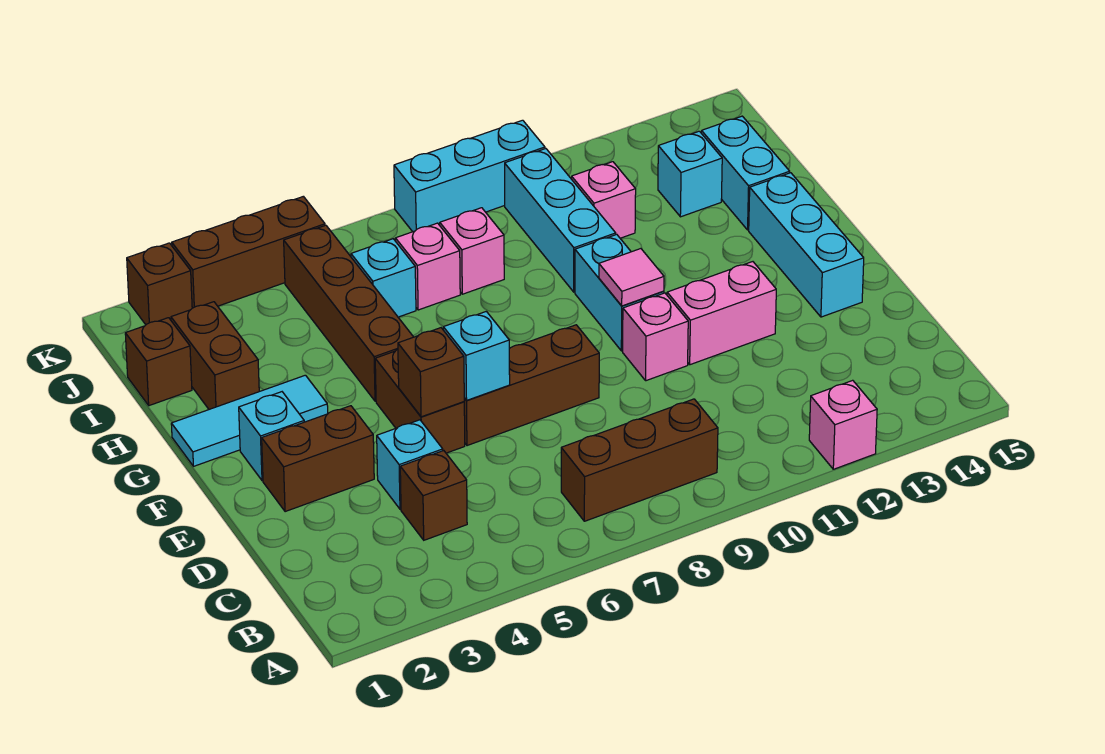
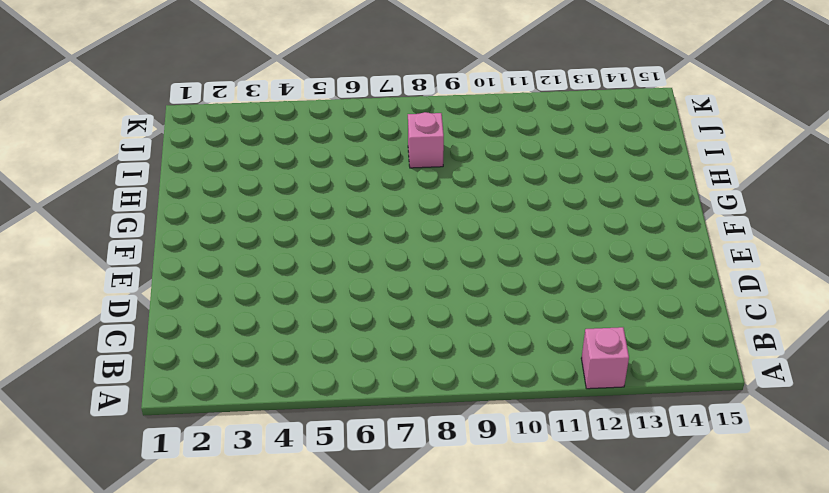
none -> brown brick B7:B9 level 1
none -> brown brick C4 level 1
none -> cyan brick D4 level 1

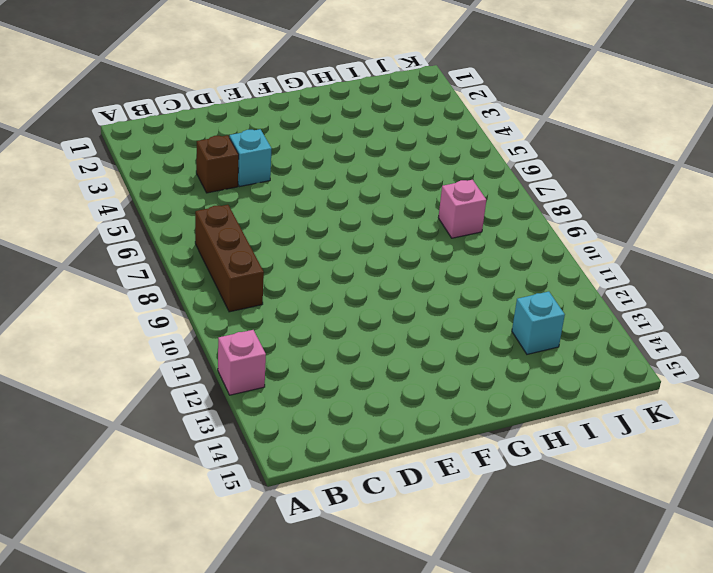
none -> brown brick E2:E3 level 1
none -> brown brick E5:F5 level 1
none -> brown brick E6:E8 level 1

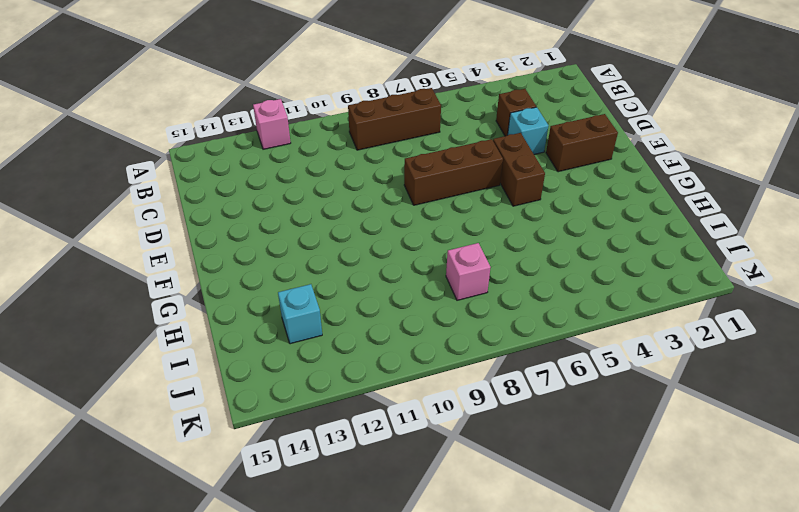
none -> pink brick E10 level 1
none -> pink brick E11:E12 level 1
none -> cyan brick E14:G14 level 1

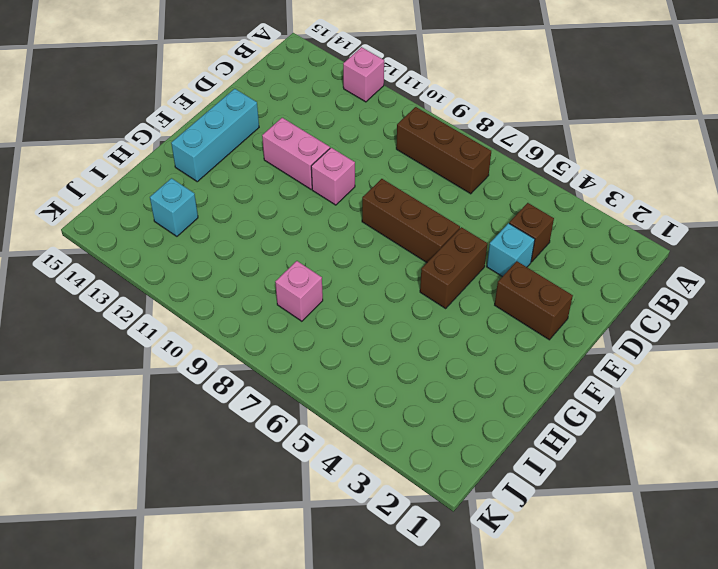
none -> cyan brick F2 level 1
none -> cyan brick F10:G10 level 1
none -> cyan tile G1:G3 level 1

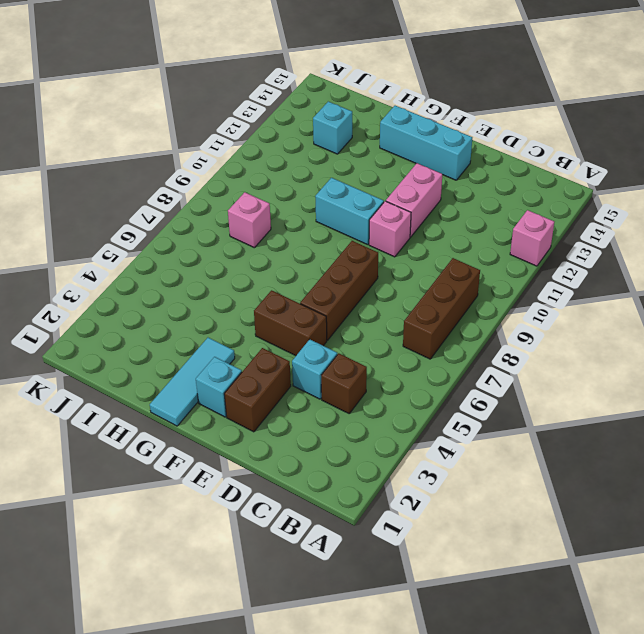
none -> brown brick G5:J5 level 1
none -> brown brick H2:I2 level 1
none -> cyan brick H10:J10 level 1

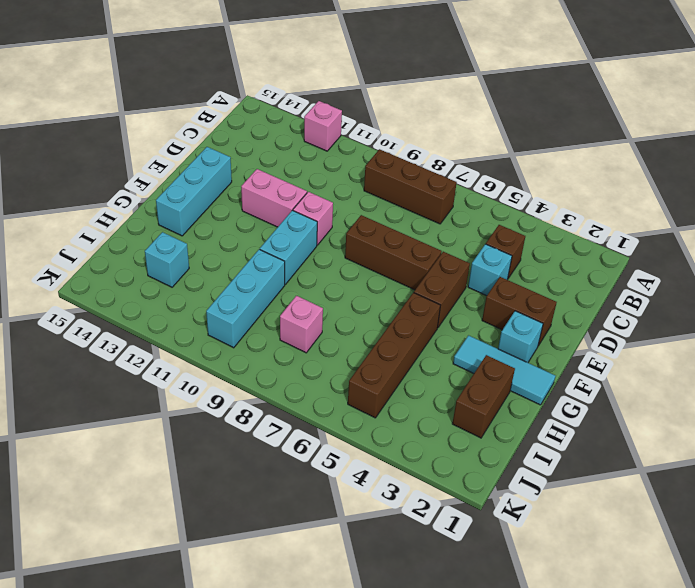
none -> cyan brick H14:I14 level 1
none -> brown brick I1 level 1
none -> cyan brick I6 level 1

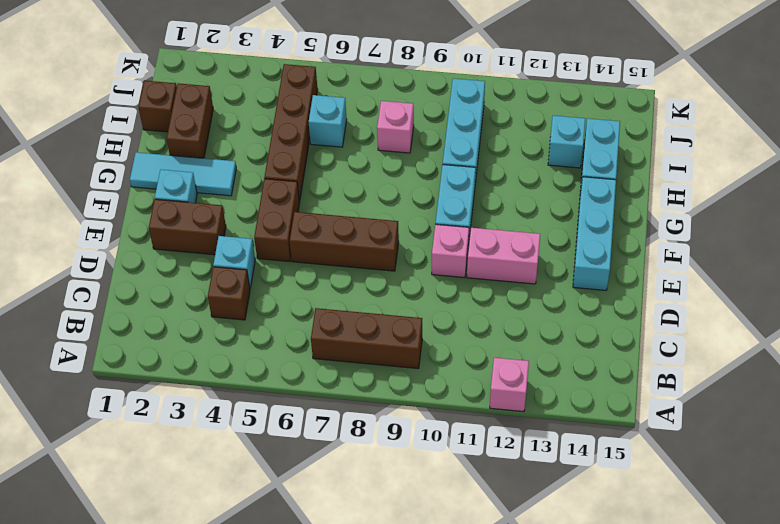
none -> pink brick I7 level 1
none -> pink brick I11 level 1
none -> brown brick K2 level 1

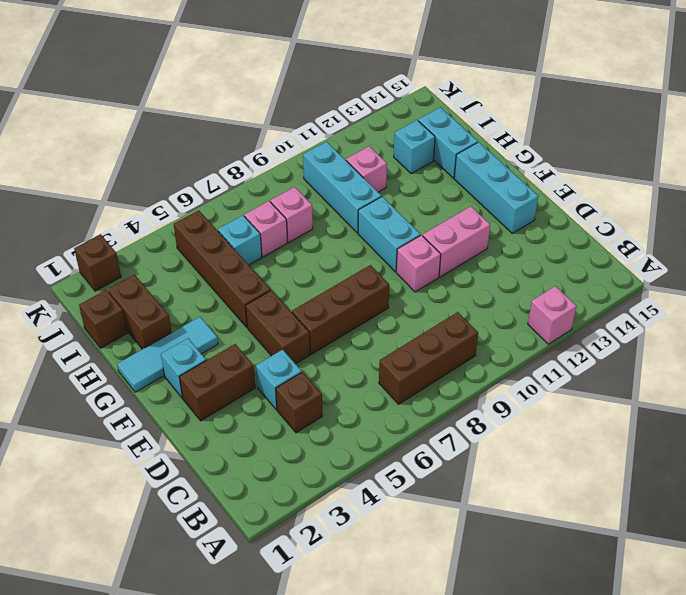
none -> brown brick K3:K5 level 1
none -> cyan brick K8:K10 level 1
none -> brown brick E5 level 2

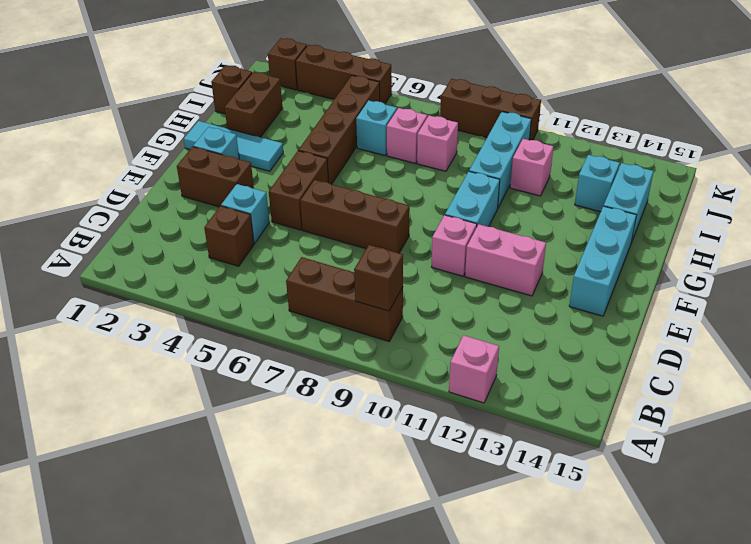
brown brick B9 level 2 -> brown brick E5 level 2
brown brick K8:K10 level 1 -> cyan brick K8:K10 level 1
none -> cyan brick E6 level 2
none -> pink tile F10 level 2

